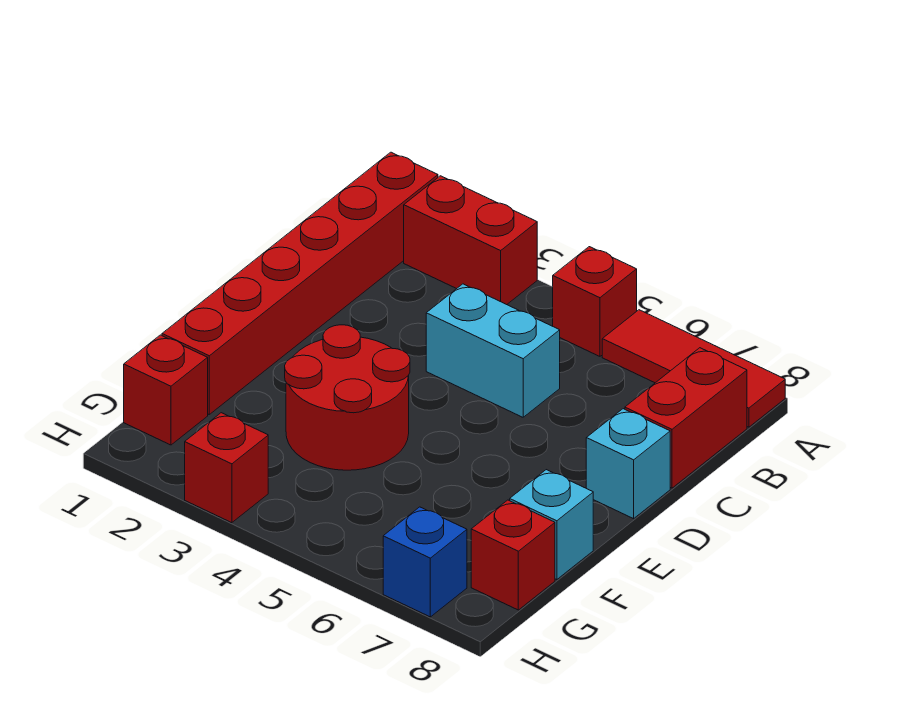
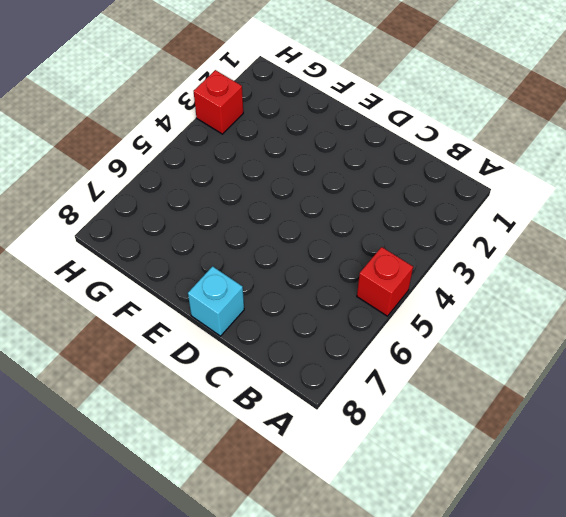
none -> red brick A1:F1 level 1
none -> red brick A2:A3 level 1
none -> red tile A6:A8 level 1

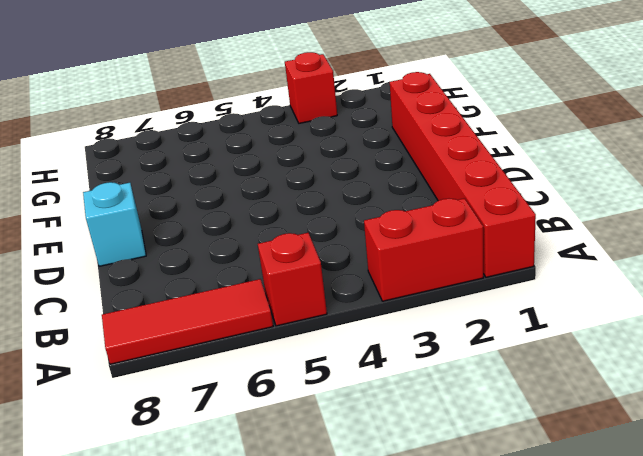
none -> red brick B8:C8 level 1
none -> cyan brick C4:C5 level 1
none -> red round brick E3:F4 level 1

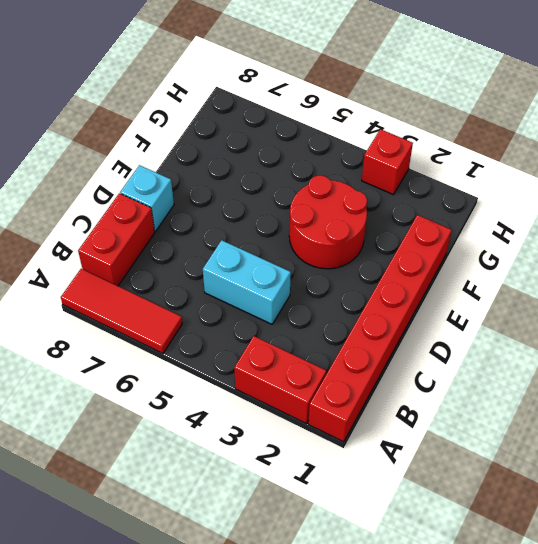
none -> red brick A5 level 1
none -> cyan brick F8 level 1
none -> red brick G1 level 1

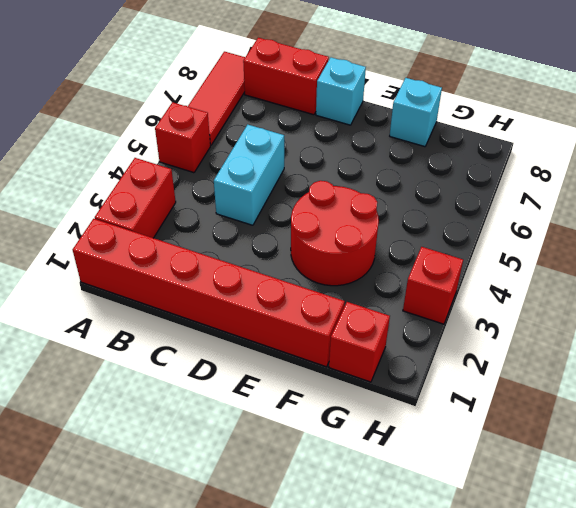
none -> red brick G8 level 1
none -> blue brick H7 level 1

